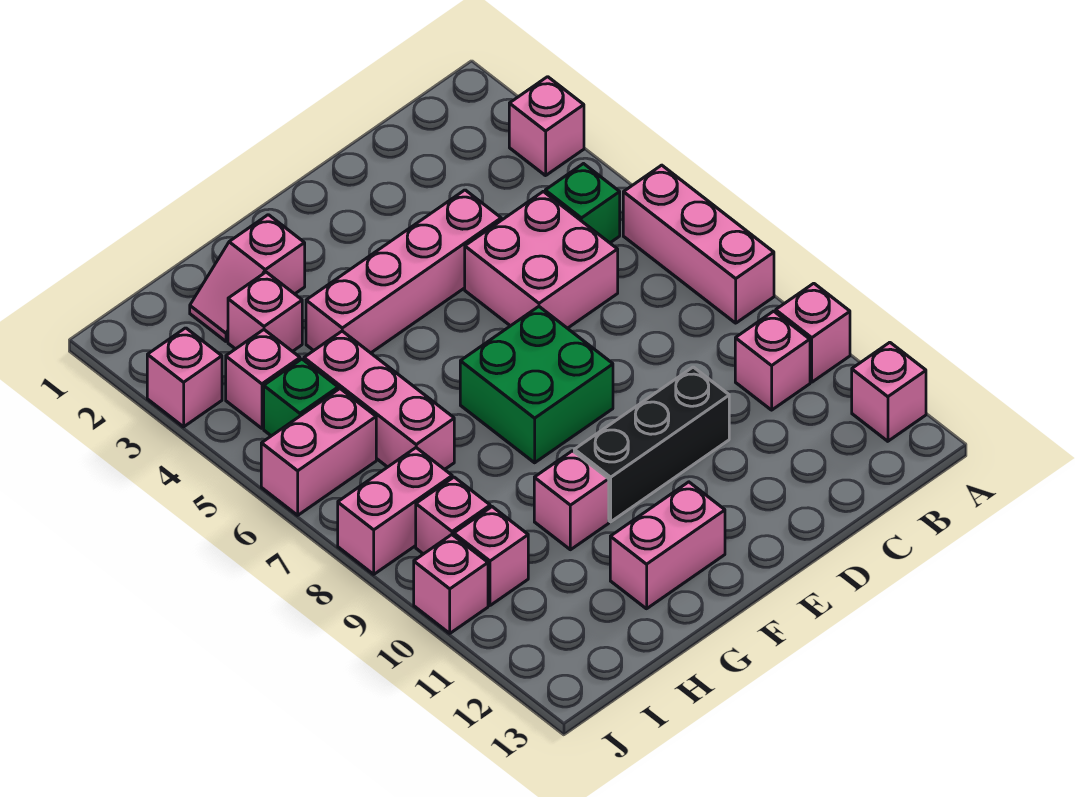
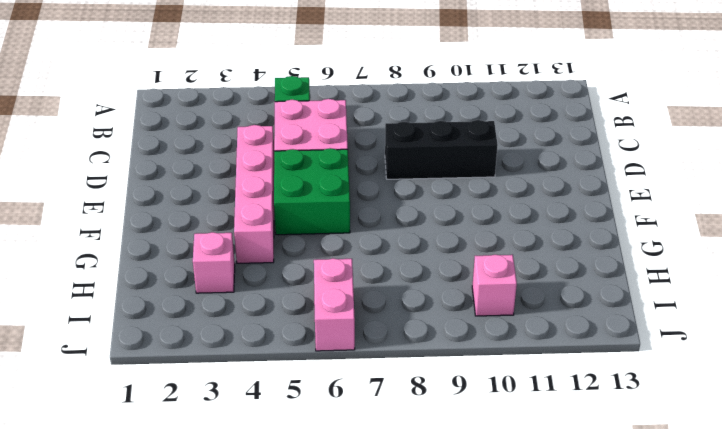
black brick D8:D10 level 1 -> black brick D10:F10 level 1
green brick E5:F6 level 1 -> green brick E7:F8 level 1
none -> pink brick A3 level 1
none -> pink brick A6:A8 level 1
none -> pink brick A10 level 1

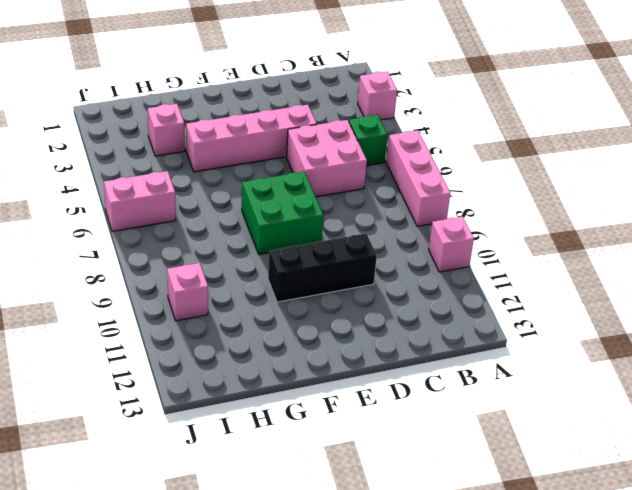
none -> pink brick A12 level 1
none -> pink brick B10 level 1
none -> pink brick F12:G12 level 1

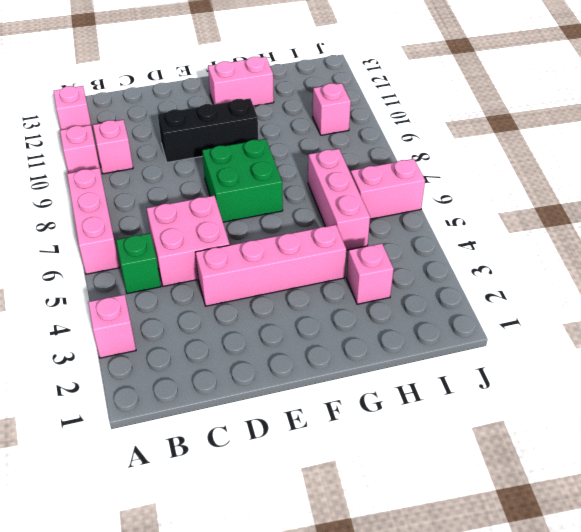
none -> pink slope G2:H2 level 1 top G
none -> pink brick G10 level 1
none -> pink brick I4 level 1

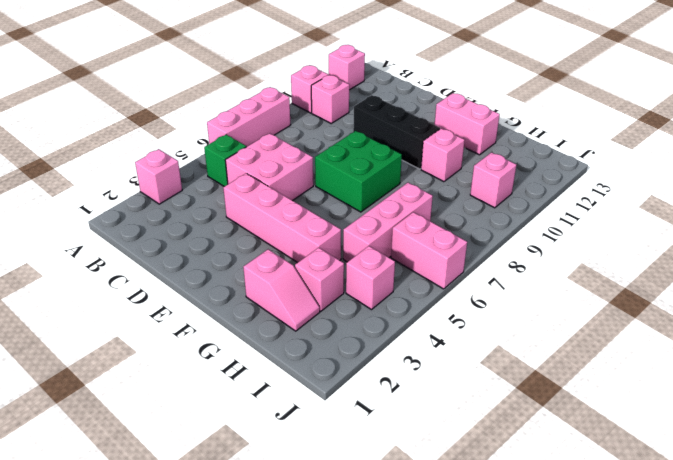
none -> green brick I5 level 1
none -> pink brick I8:J8 level 1
none -> pink brick I9 level 1

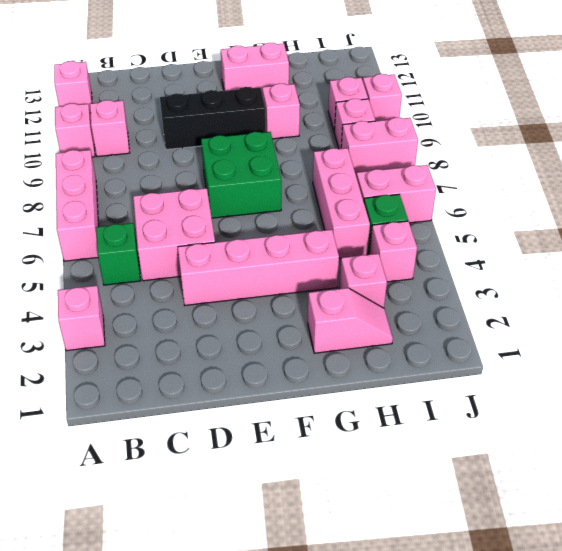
none -> pink brick J3 level 1

